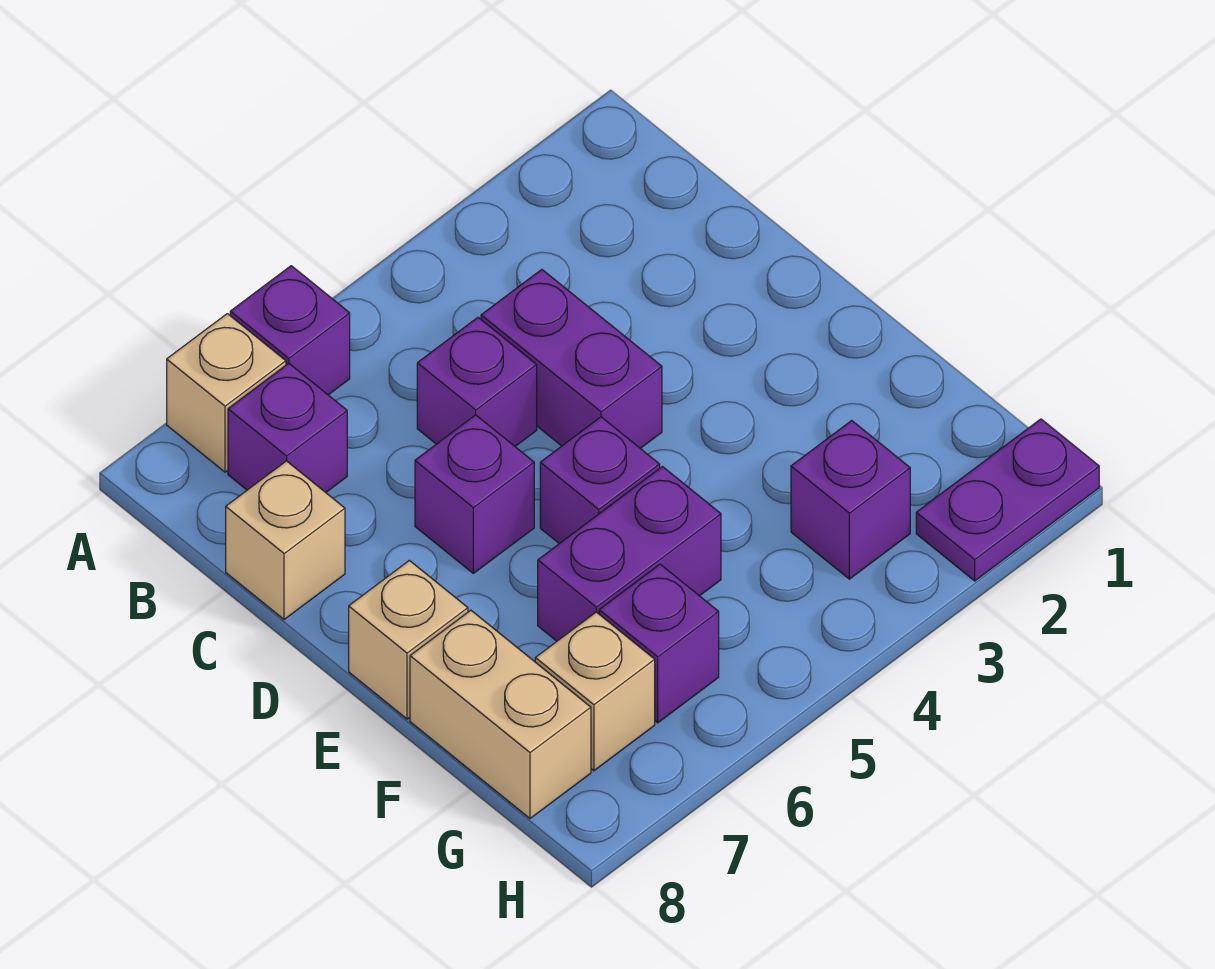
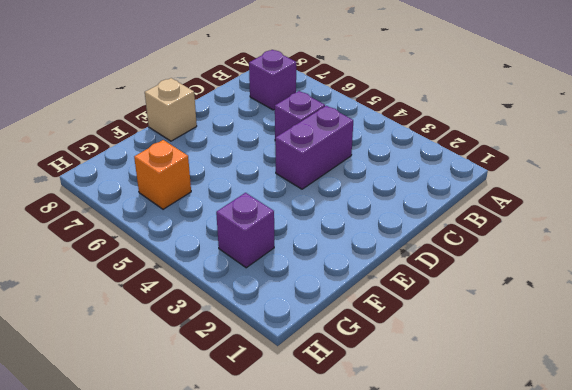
orange brick G6 level 1 -> purple brick G6 level 1
none -> purple brick A6 level 1
none -> tan brick A7 level 1
none -> tan brick C8 level 1

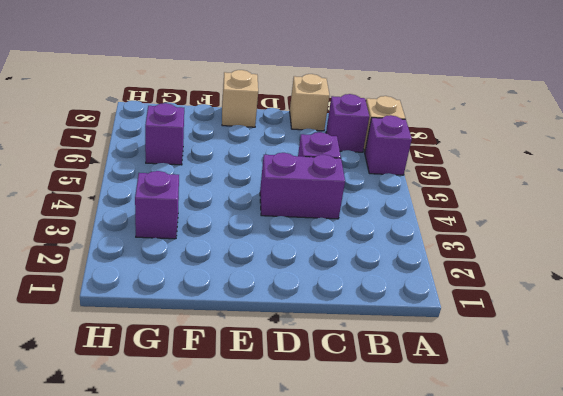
none -> purple brick D6 level 1
none -> purple brick E5 level 1
none -> purple brick F5:F6 level 1

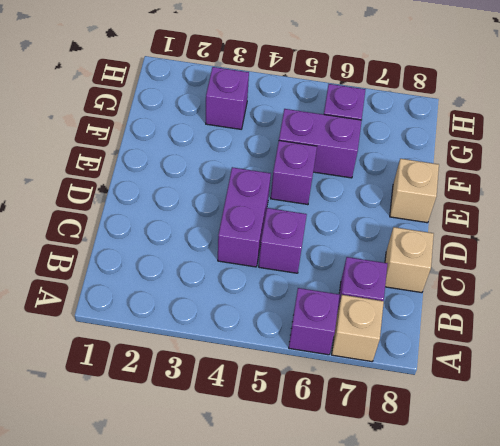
none -> purple brick D6 level 1
none -> tan brick F8:G8 level 1
none -> tan brick G7 level 1

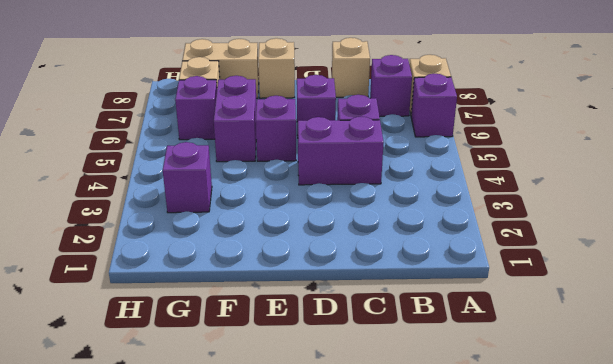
none -> purple plate H1:H2 level 1

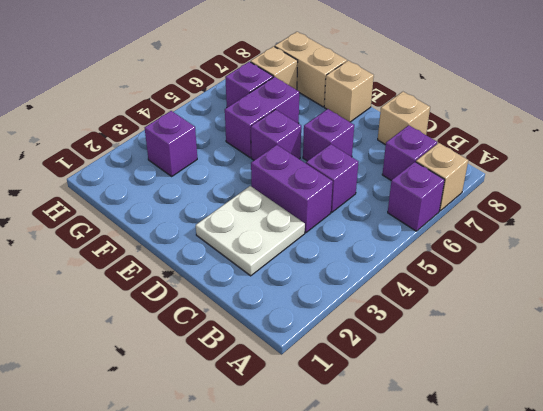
white plate C2:D3 level 1 -> none
none -> purple plate H1:H2 level 1

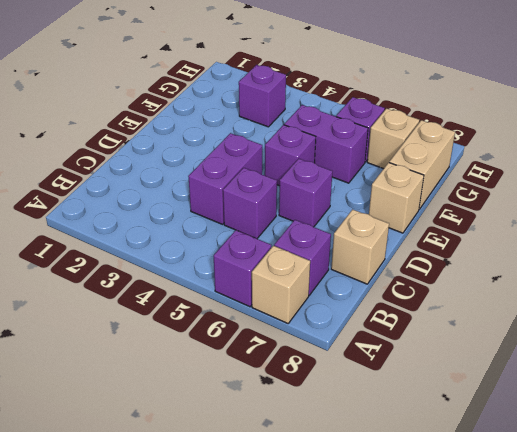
none -> purple plate H1:H2 level 1

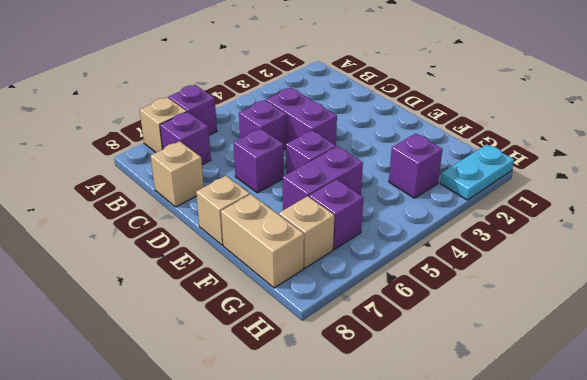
cyan plate H1:H2 level 1 -> purple plate H1:H2 level 1

